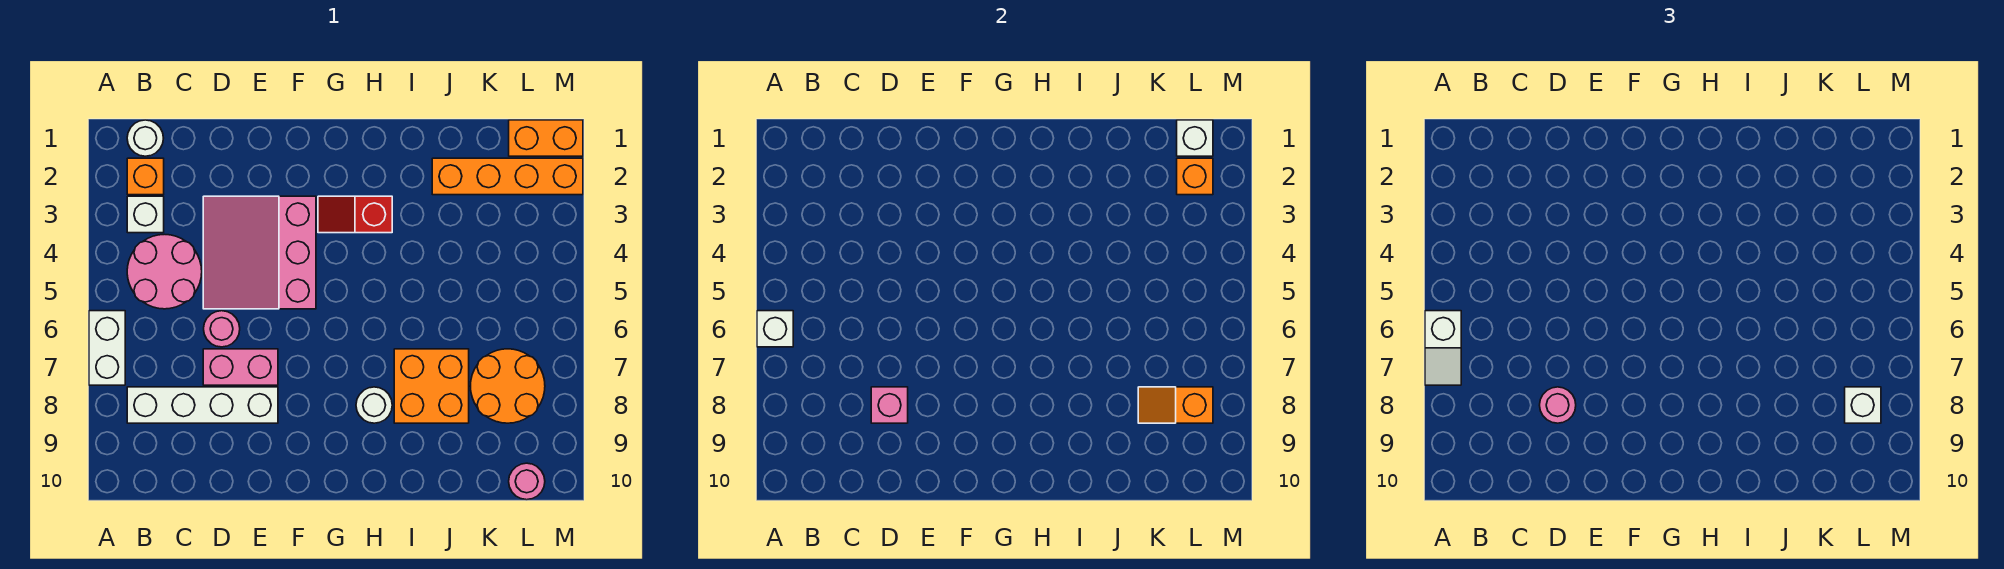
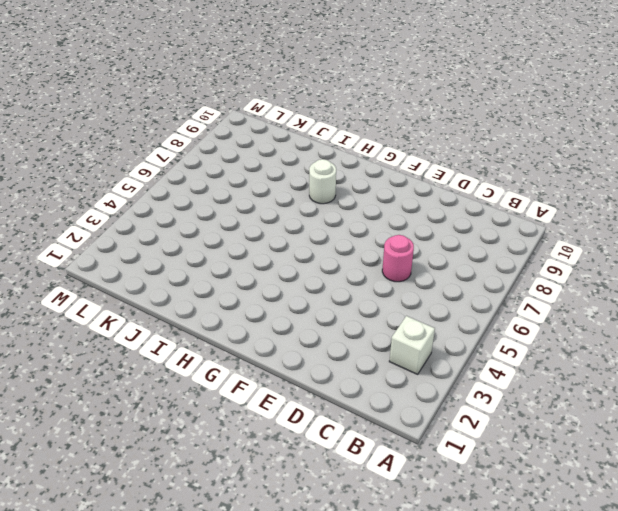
none -> white brick A6:A7 level 1
none -> white round brick B1 level 1
none -> orange brick B2 level 1

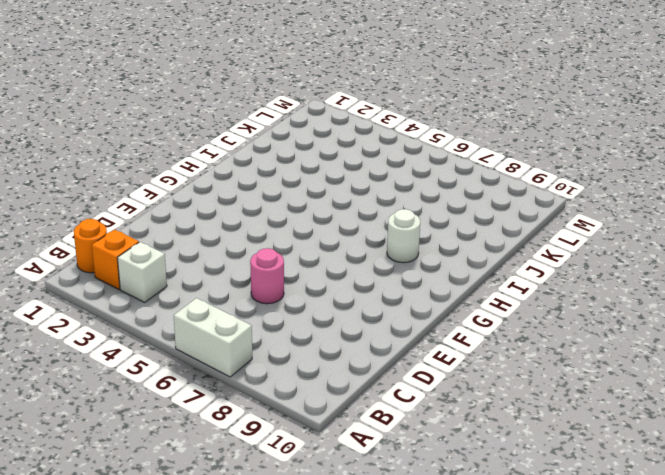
orange round brick B1 level 1 -> white round brick B1 level 1
none -> pink round brick B4:C5 level 1
none -> white brick B8:E8 level 1
none -> pink slope D3:F5 level 1 top F

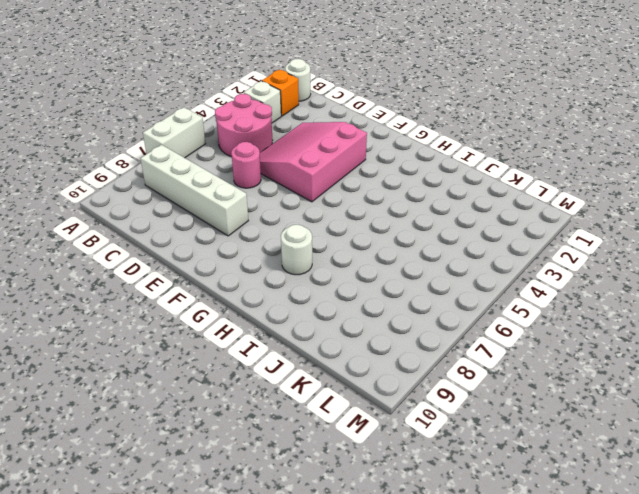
none -> pink brick D7:E7 level 1
none -> red slope G3:H3 level 1 top H
none -> orange brick I7:J8 level 1

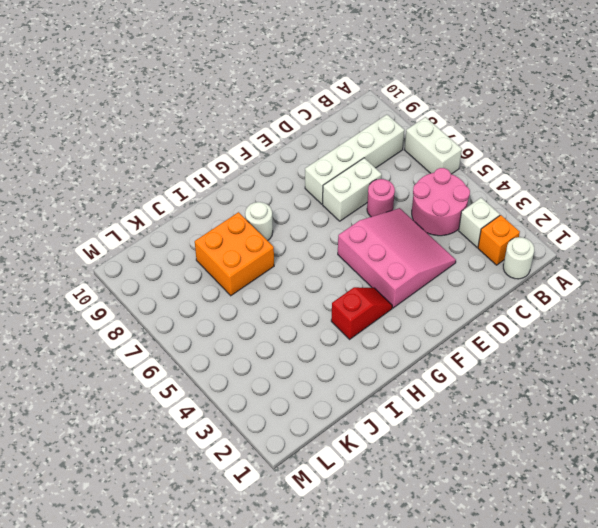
white brick D7:E7 level 1 -> pink brick D7:E7 level 1
none -> orange brick J2:M2 level 1
none -> orange round brick K7:L8 level 1
none -> orange brick L1:M1 level 1

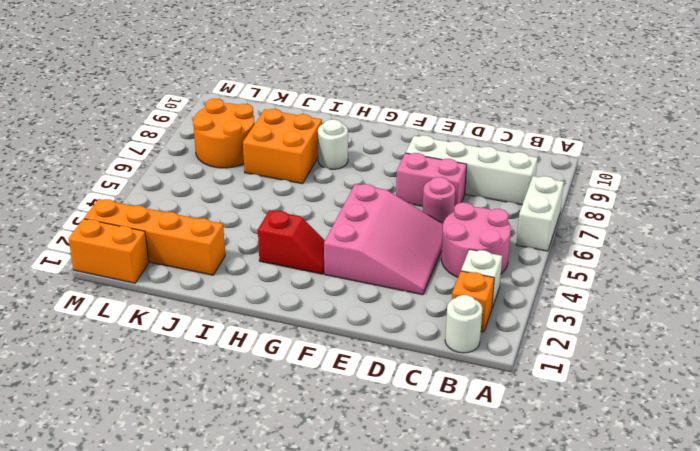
none -> pink round brick L10 level 1
none -> white brick A6 level 2
none -> pink brick D8 level 2

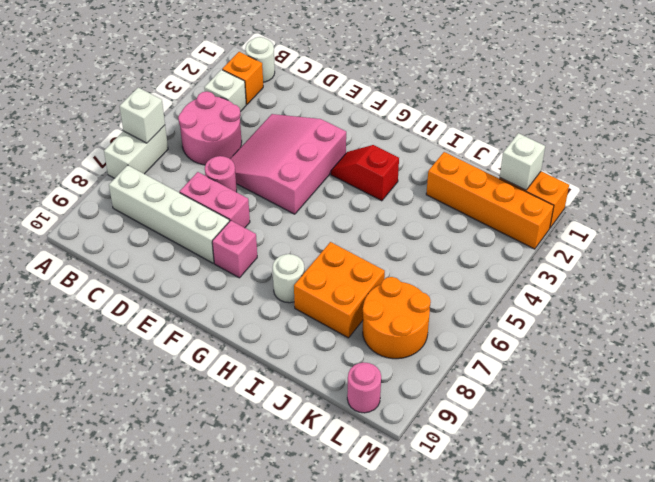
pink brick F8 level 1 -> pink brick D8 level 2
none -> orange slope K8:L8 level 2 top L
none -> orange brick L2 level 2
none -> white slope A6:A7 level 3 top 6

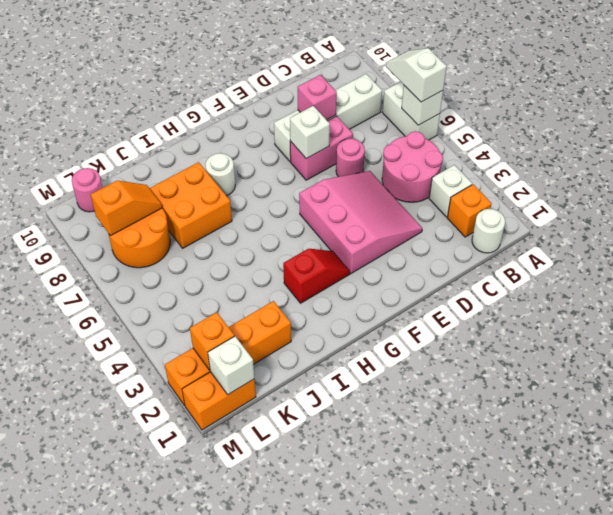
white brick E7 level 2 -> white brick L8 level 3
none -> pink round brick D8 level 3

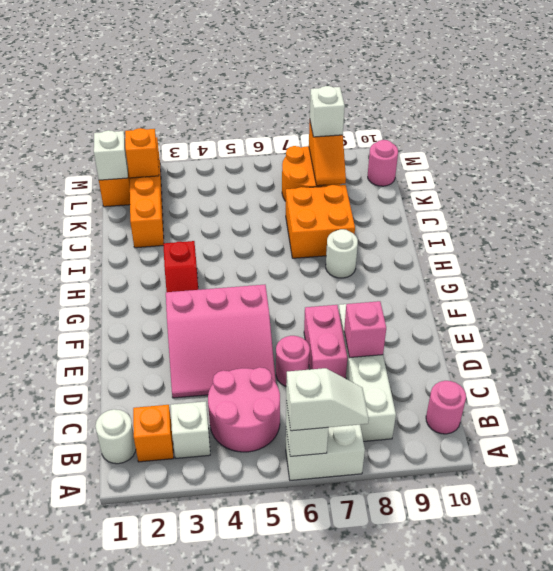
pink round brick B10 level 1 -> pink round brick D8 level 3

